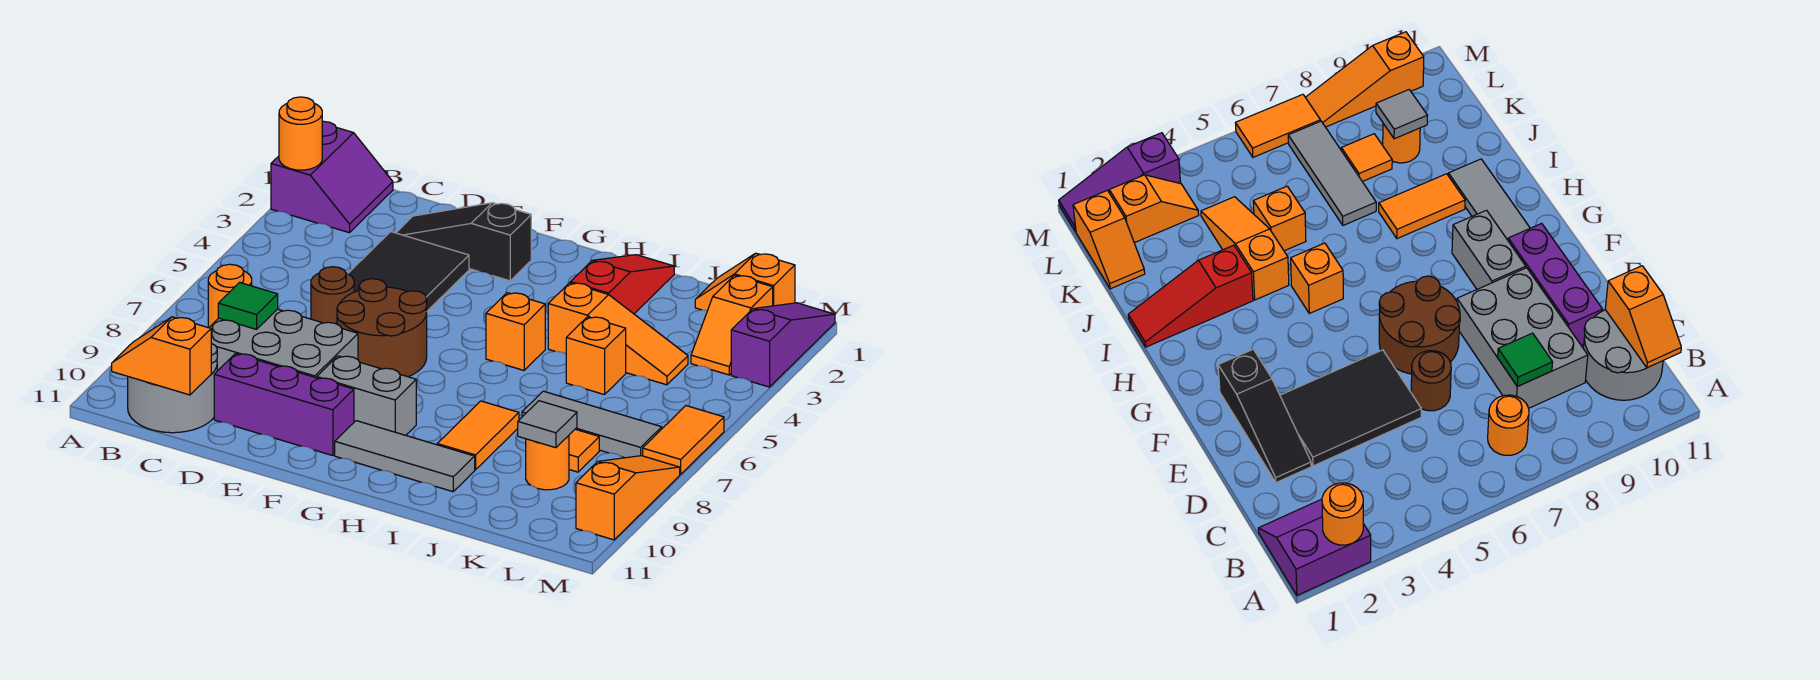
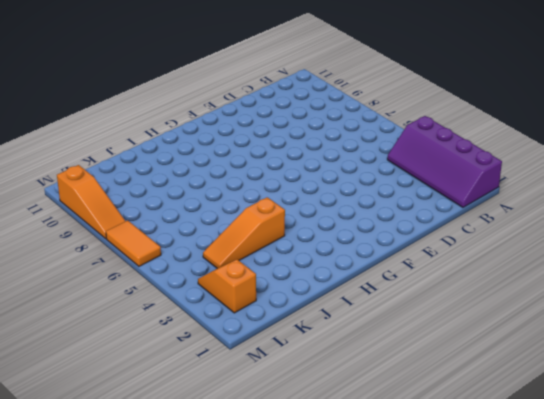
purple slope A1:B4 level 1 top A -> purple slope A1:B2 level 1 top A
none -> orange round brick B7 level 1
none -> grey round brick B10:C11 level 1
none -> grey brick C8:E9 level 1

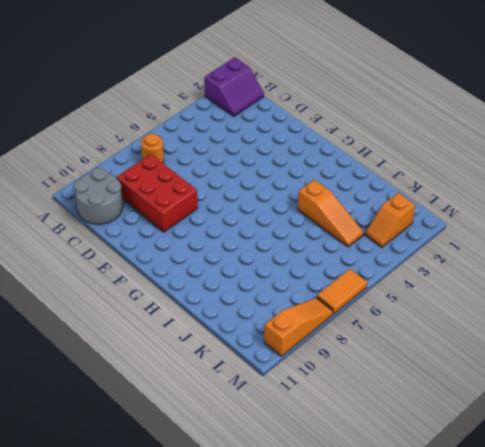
red brick C8:E9 level 1 -> grey brick C8:E9 level 1
none -> black slope D2:F2 level 1 top F
none -> black tile D3:E5 level 1
none -> brown round brick D6 level 1

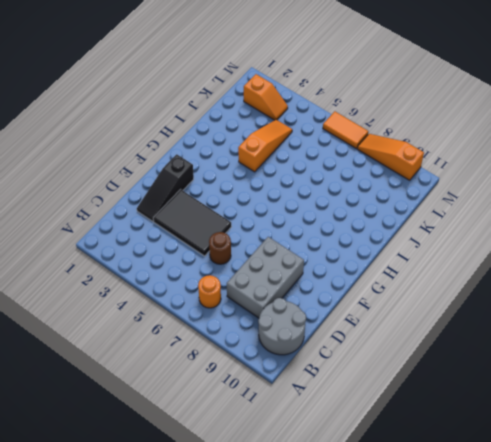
none -> purple slope A1:B2 level 1 top A
none -> purple brick D10:F10 level 1
none -> brown round brick E6:F7 level 1

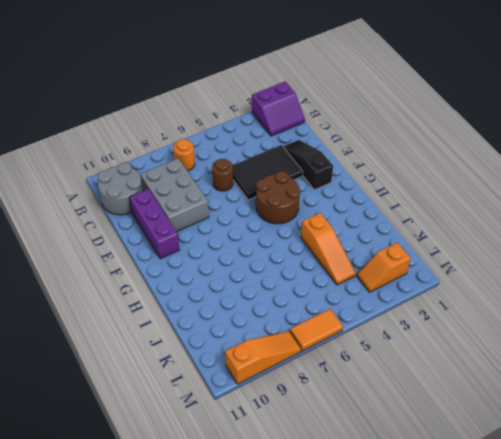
brown round brick F4:G5 level 1 -> brown round brick E6:F7 level 1
none -> grey brick F9:G9 level 1
none -> grey tile G10:I10 level 1
none -> orange brick H5 level 1

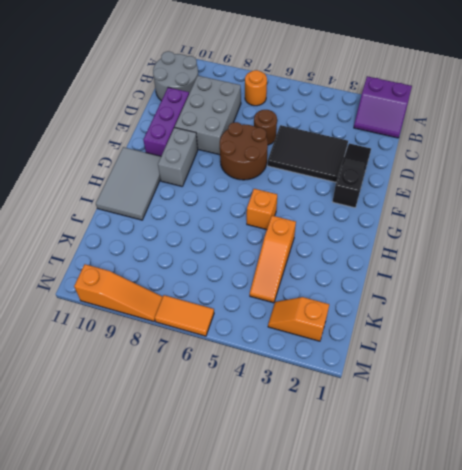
grey tile G10:I11 level 1 -> grey tile G10:I10 level 1
none -> red slope I1:I3 level 1 top 3
none -> orange tile I8:I9 level 1
none -> orange brick J5 level 1

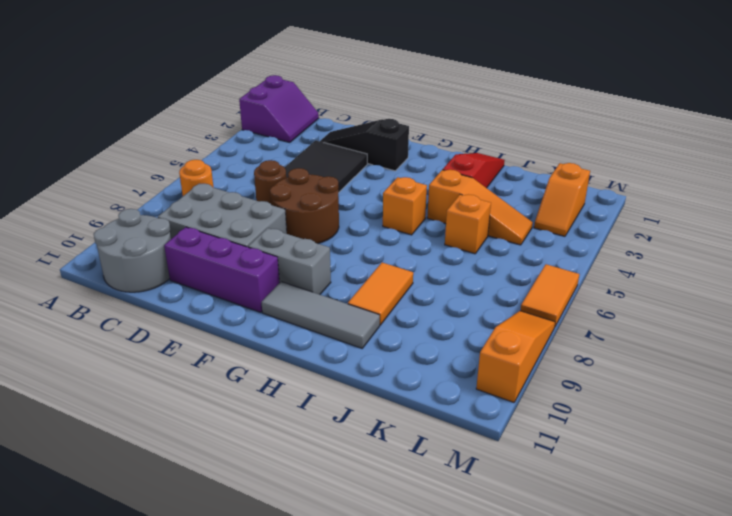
none -> grey tile J7:L7 level 1
none -> orange slope K1:L1 level 1 top L
none -> orange tile K8 level 1

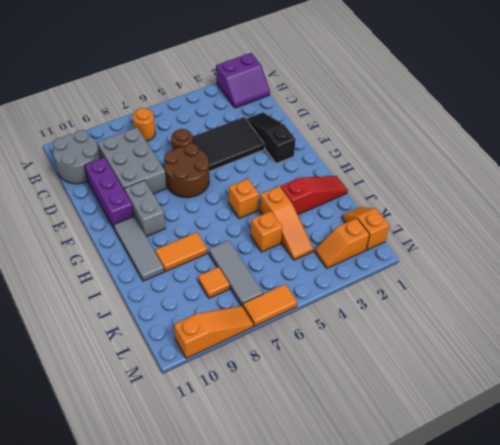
none -> orange round brick K9 level 1
none -> purple slope M1:M3 level 1 top 3
none -> orange round brick A2 level 2

